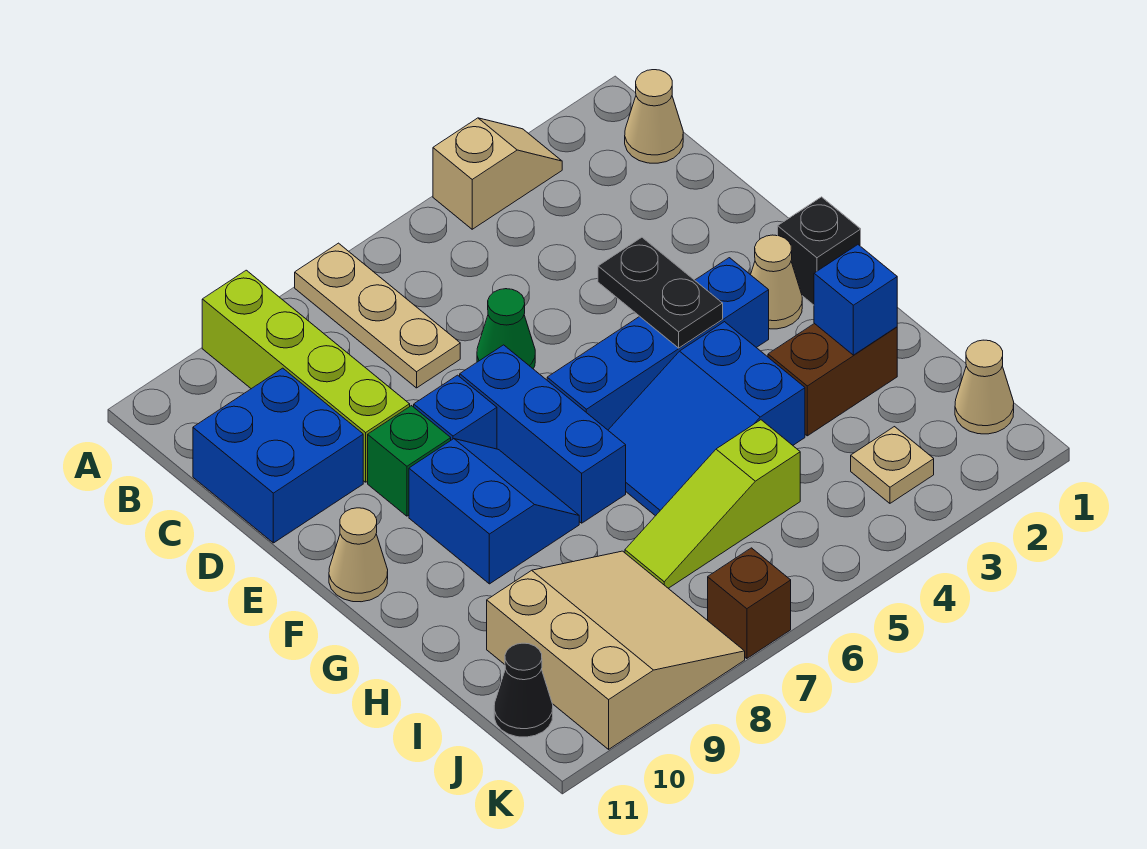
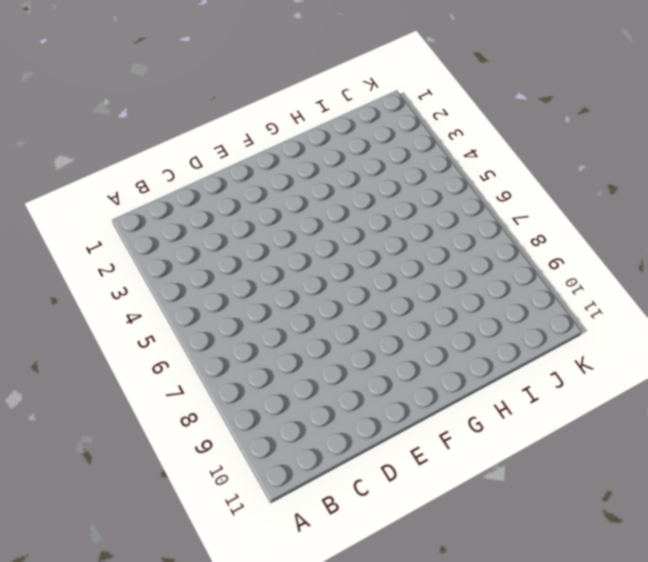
none -> tan slope A3:A4 level 1 top 4
none -> tan plate A7:C7 level 1
none -> lime brick A9:D9 level 1

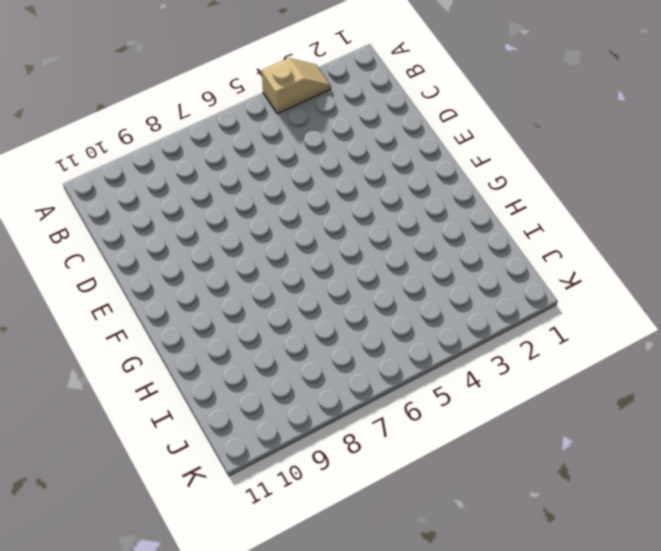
none -> tan plate A7:C7 level 1
none -> lime brick A9:D9 level 1
none -> tan cone B1 level 1

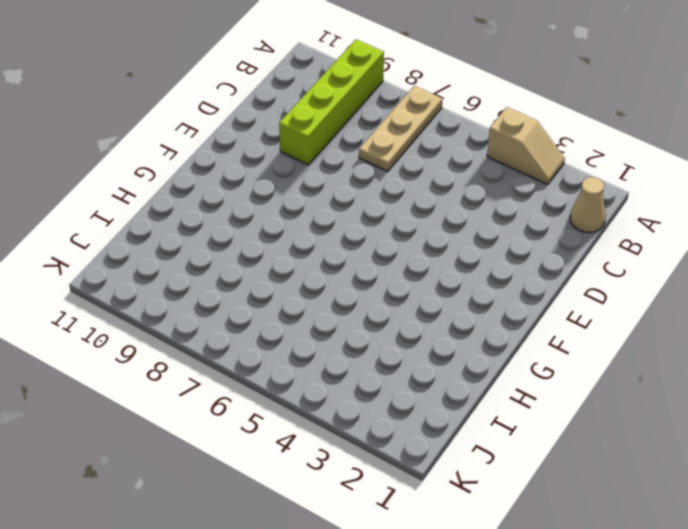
none -> blue brick C10:D11 level 1
none -> green cone D6 level 1
none -> blue brick E7:G7 level 1

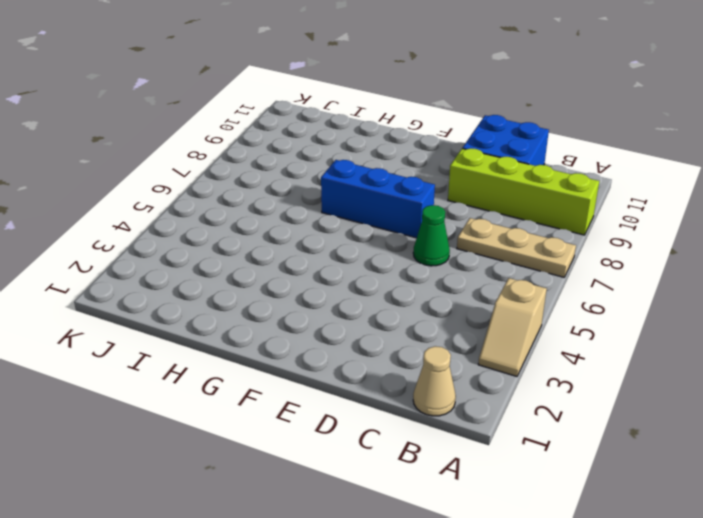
none -> blue brick E8 level 1
none -> green brick E9 level 1
none -> black brick F1 level 1

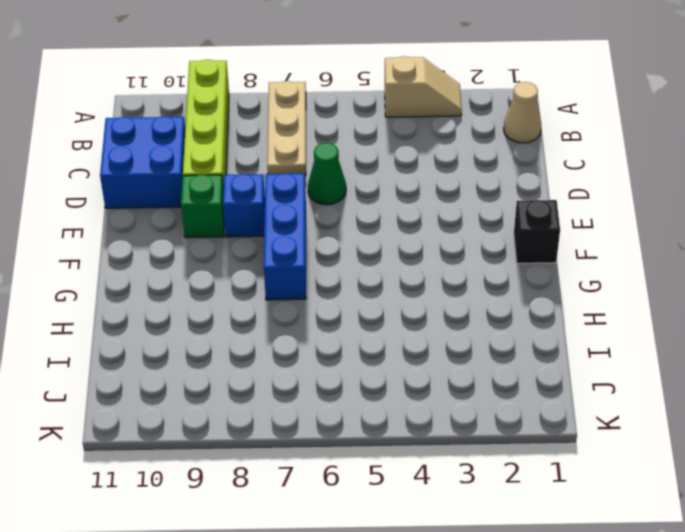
none -> tan cone F2 level 1
none -> blue brick F3:F6 level 1
none -> blue slope F8:G9 level 1 top 9

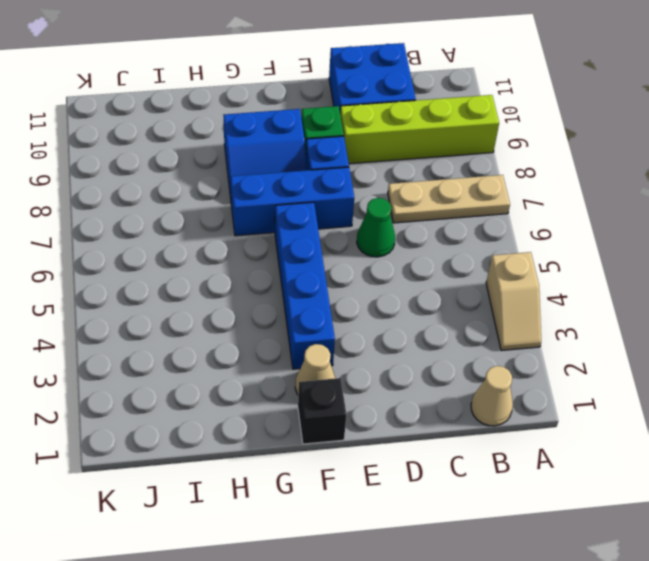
none -> tan cone F11 level 1
none -> blue slope G4:H6 level 1 top 4
none -> brown brick H2:H3 level 1

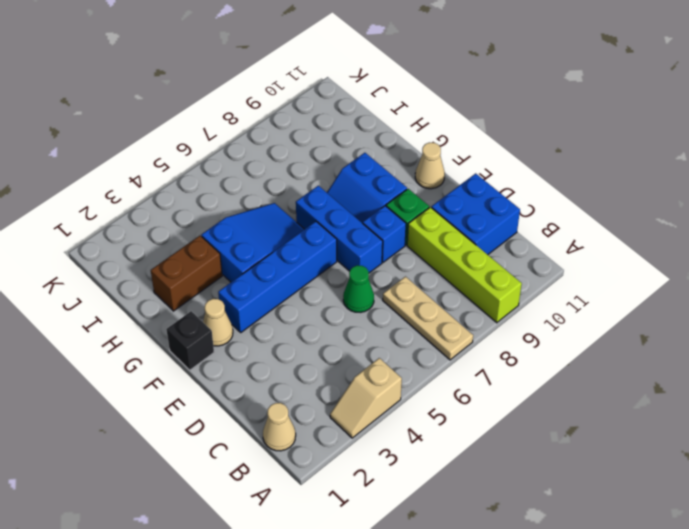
none -> lime slope I5:I7 level 1 top 5
none -> tan slope I8:K10 level 1 top 10
none -> tan cone J1 level 1

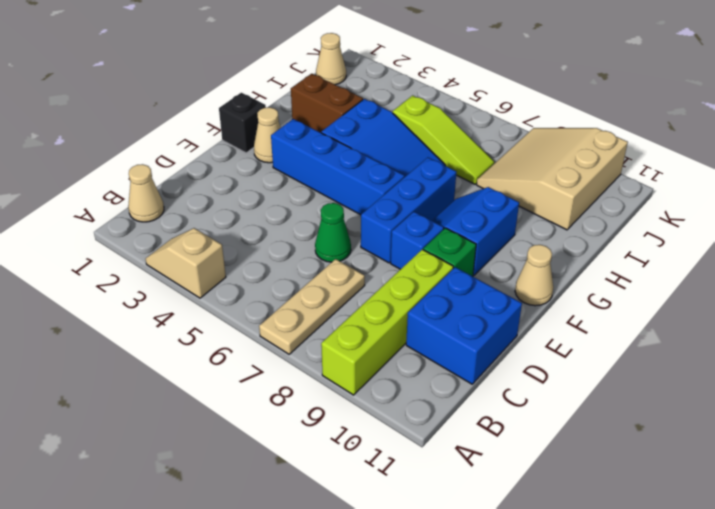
none -> tan plate J3 level 1
none -> black cone J11 level 1
none -> brown brick K7 level 1

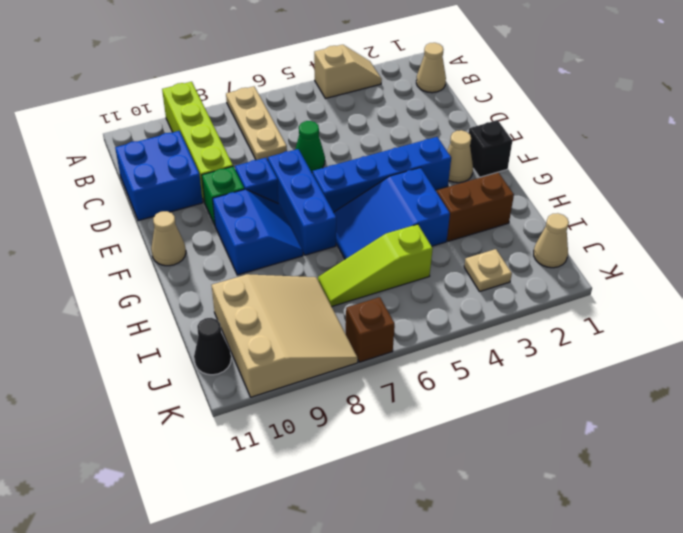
none -> black plate E4:F4 level 2
none -> blue brick H2 level 2

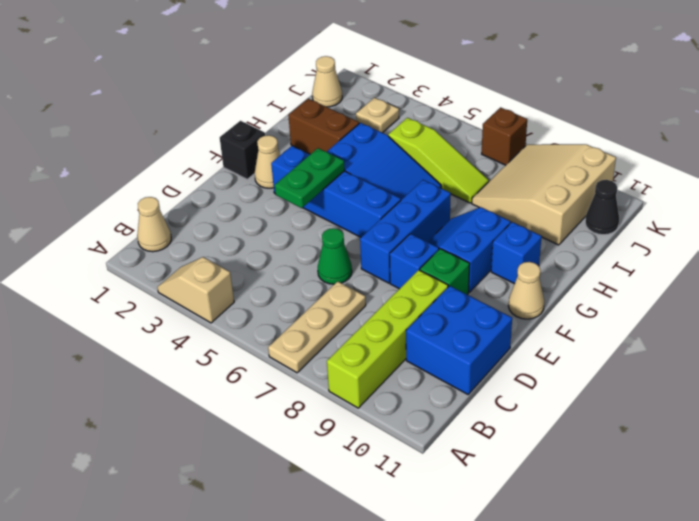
green plate E4:F4 level 2 -> black plate E4:F4 level 2
blue brick G10 level 1 -> blue brick H2 level 2

